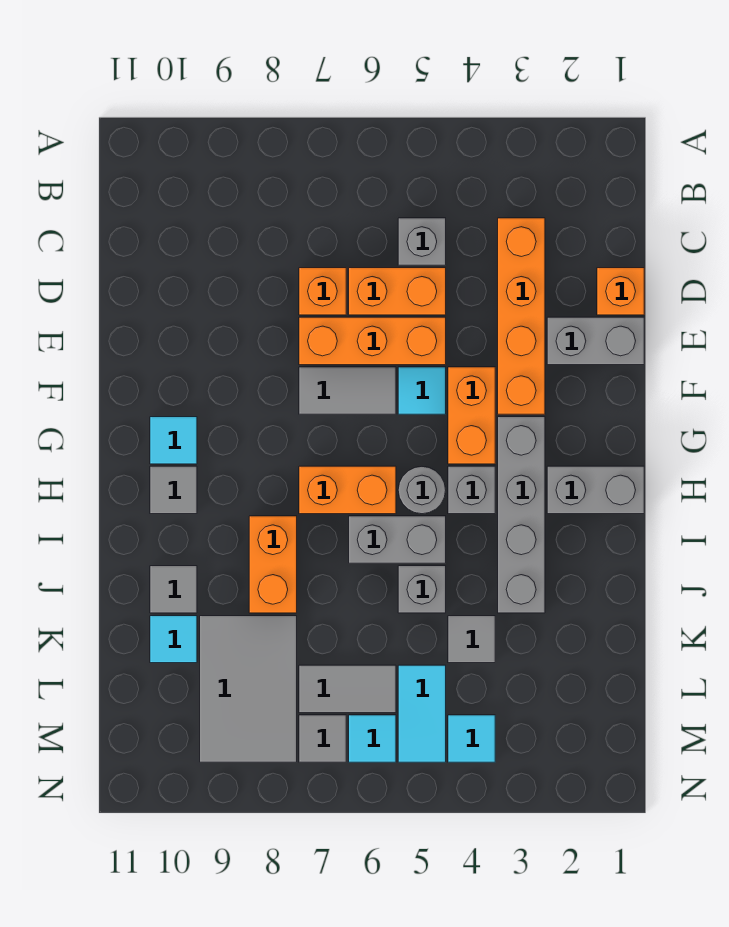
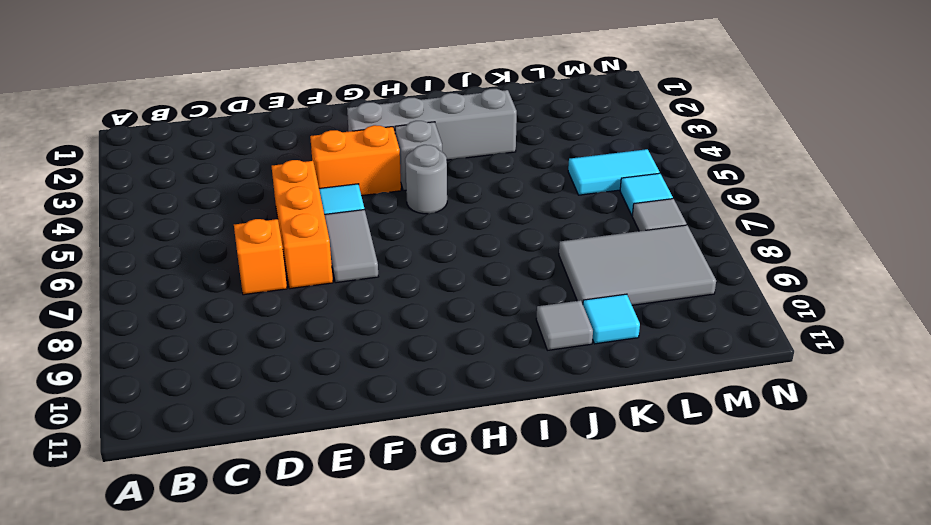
none -> orange brick C3:F3 level 1
none -> grey brick C5 level 1
none -> orange brick D1 level 1

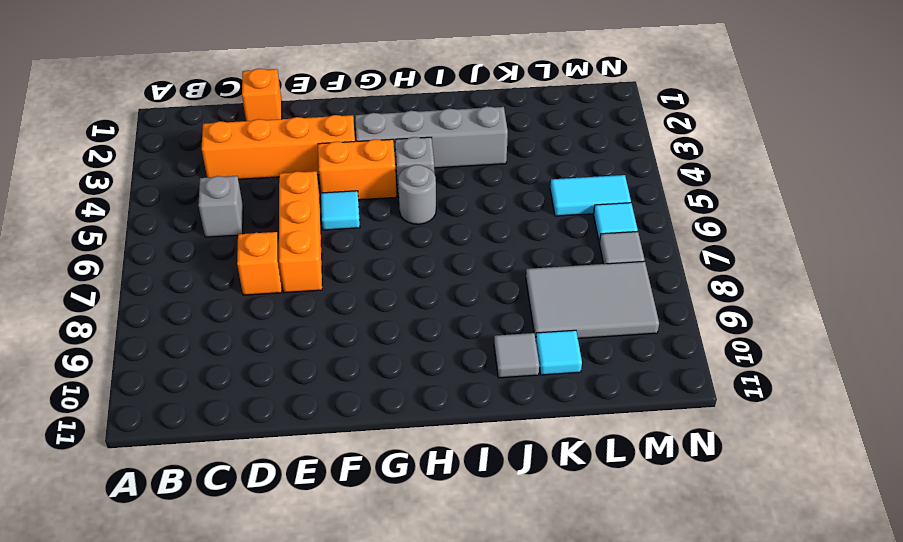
none -> orange brick D5:D6 level 1
none -> grey brick E1:E2 level 1
none -> grey tile F6:F7 level 1

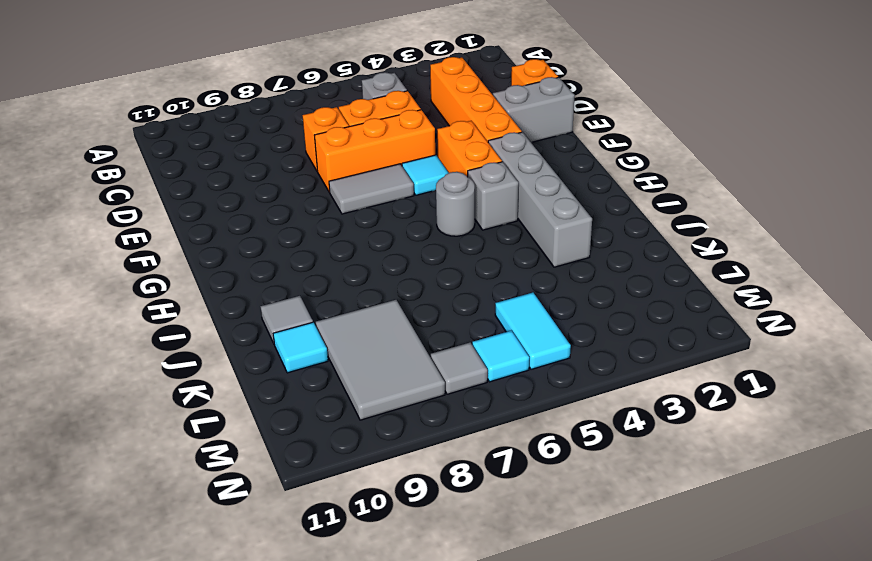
none -> cyan tile G10 level 1
none -> grey brick H1:H2 level 1
none -> orange brick H6:H7 level 1

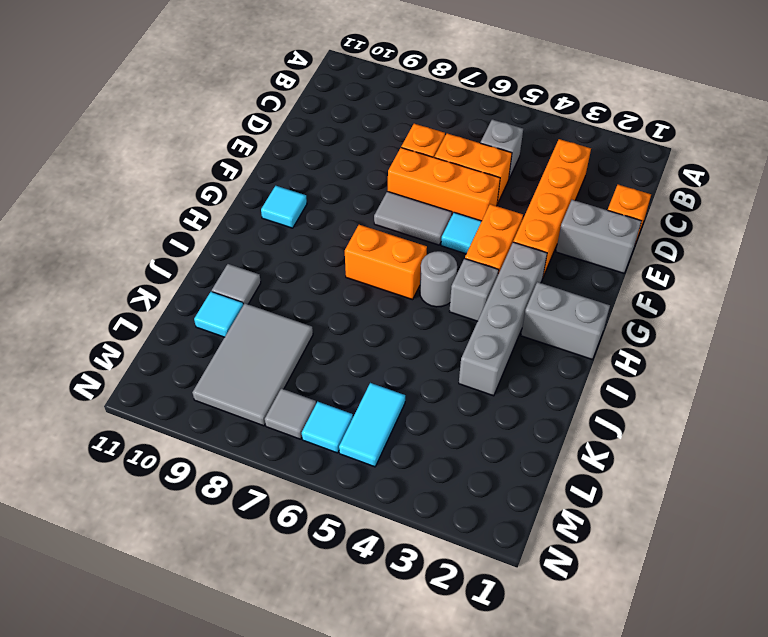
none -> grey tile H10 level 1
none -> grey brick I5:I6 level 1
none -> orange brick I8:J8 level 1

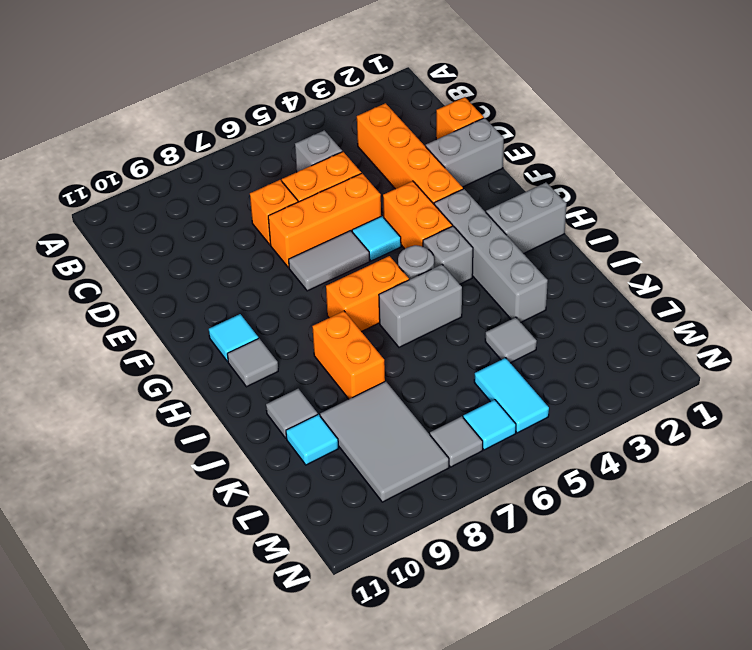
none -> grey brick J5 level 1
none -> grey tile L6:L7 level 1
none -> cyan tile M4 level 1

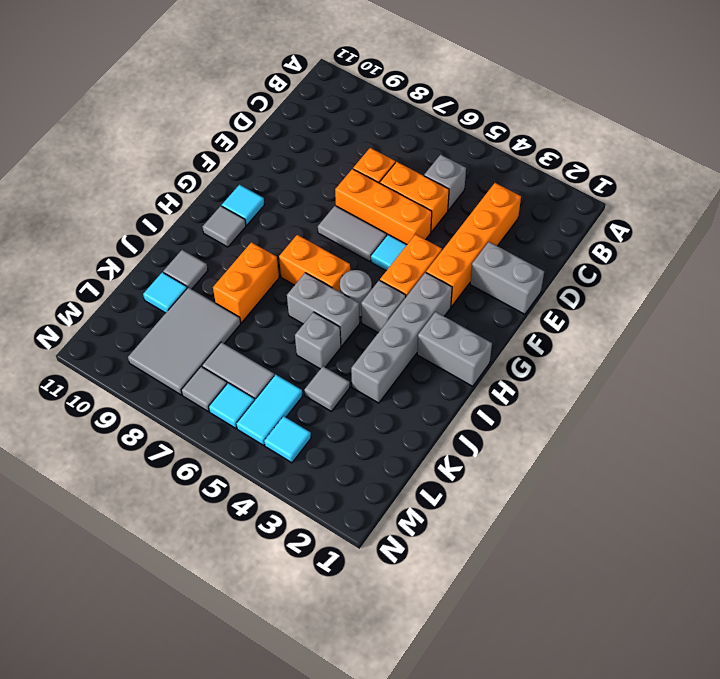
none -> orange brick D1 level 1

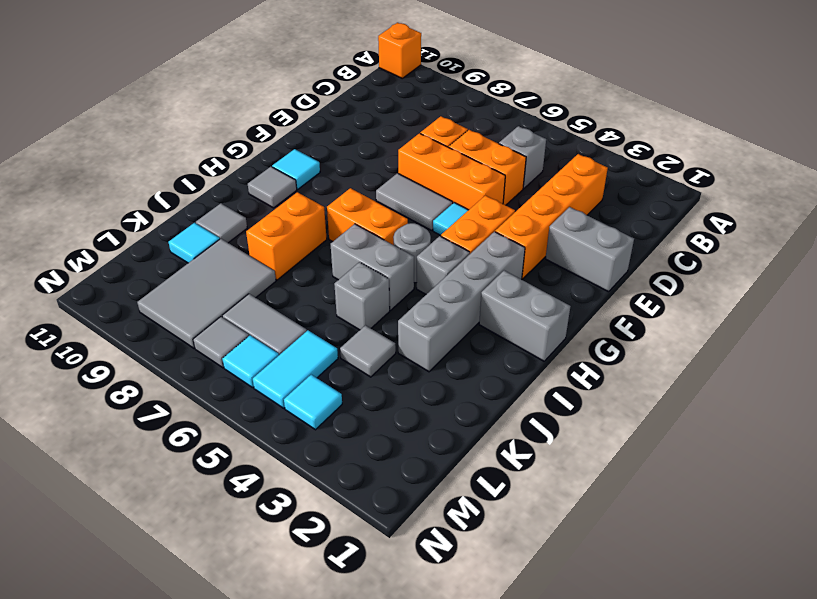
orange brick A11 level 1 -> orange brick D1 level 1

